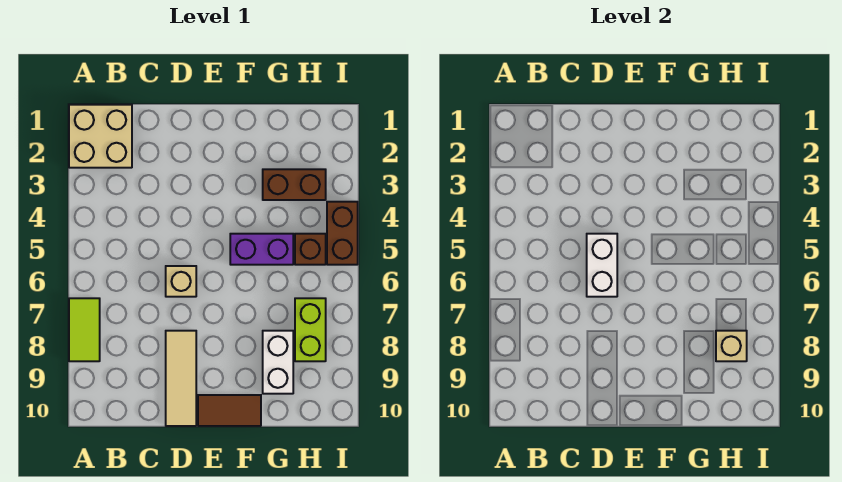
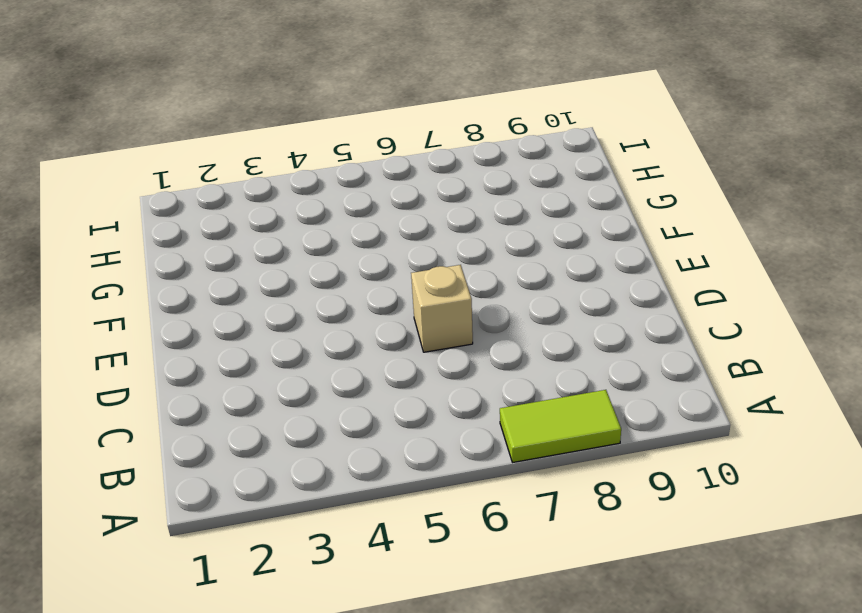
none -> tan brick A1:B2 level 1
none -> tan tile D8:D10 level 1
none -> brown tile E10:F10 level 1

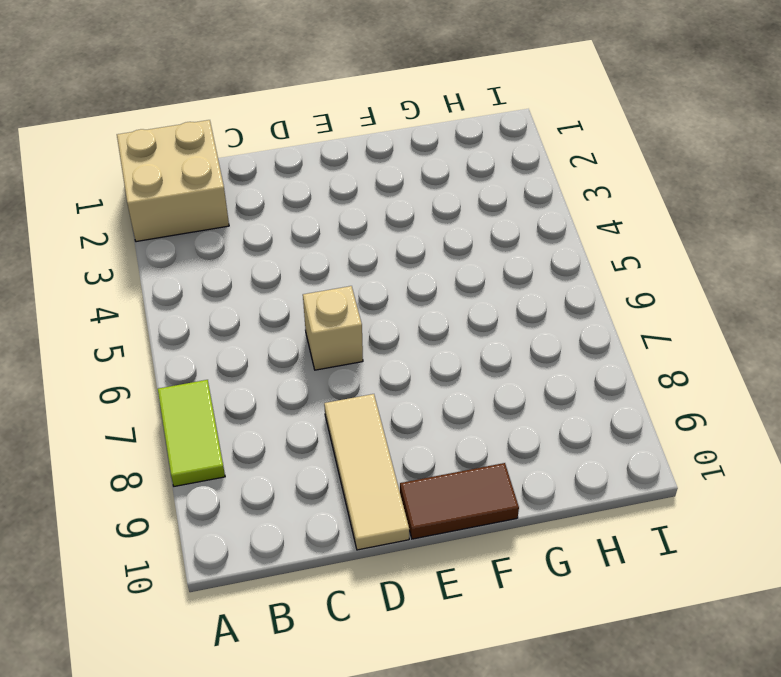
none -> purple brick F5:G5 level 1
none -> brown brick G3:H3 level 1
none -> white brick G8:G9 level 1

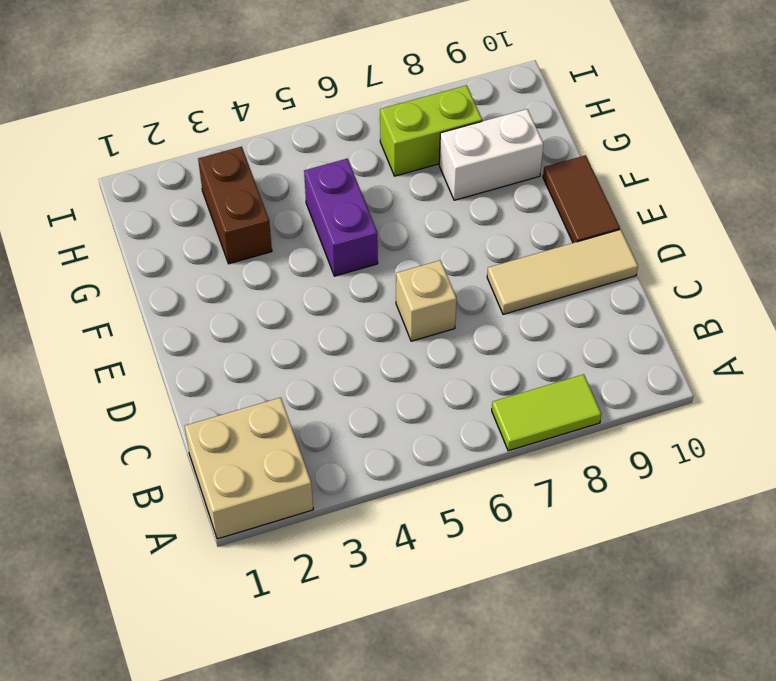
none -> brown brick H5 level 1
none -> brown brick I4:I5 level 1
none -> white brick D5:D6 level 2

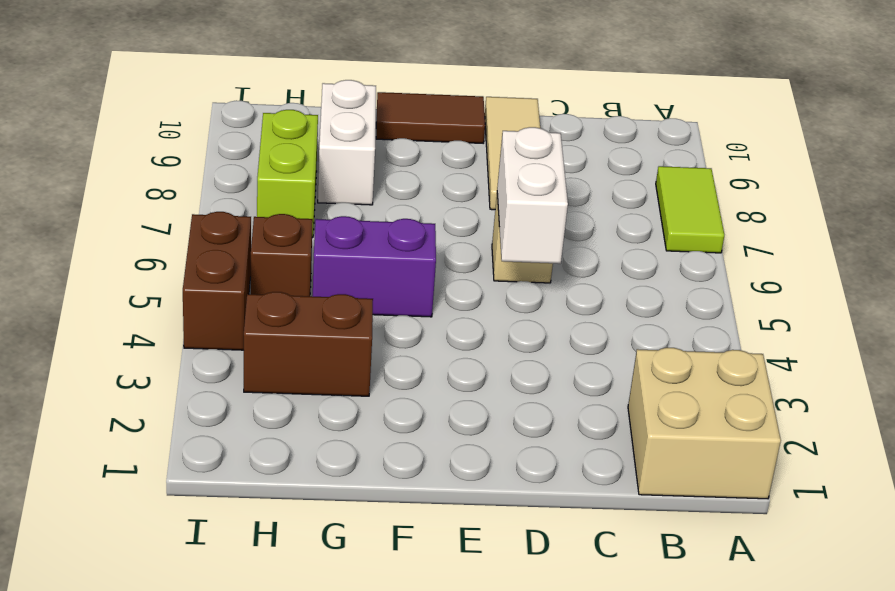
none -> tan brick H8 level 2

